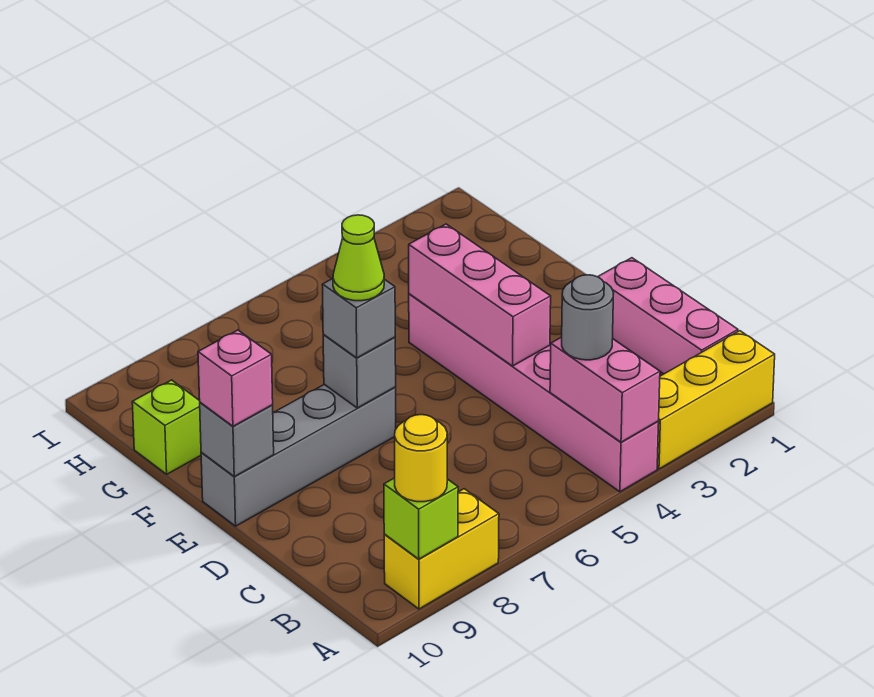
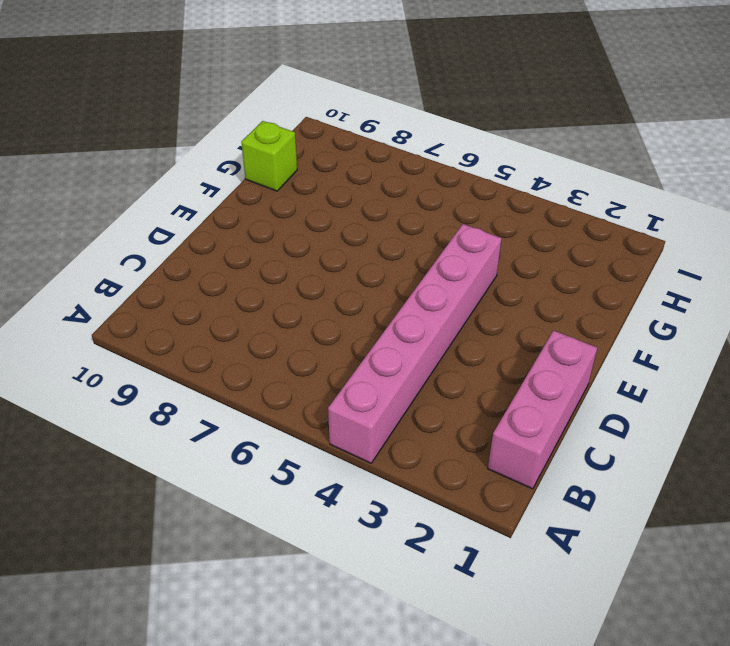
none -> yellow brick A1:A3 level 1
none -> yellow brick A8:A9 level 1
none -> grey brick E7:E10 level 1

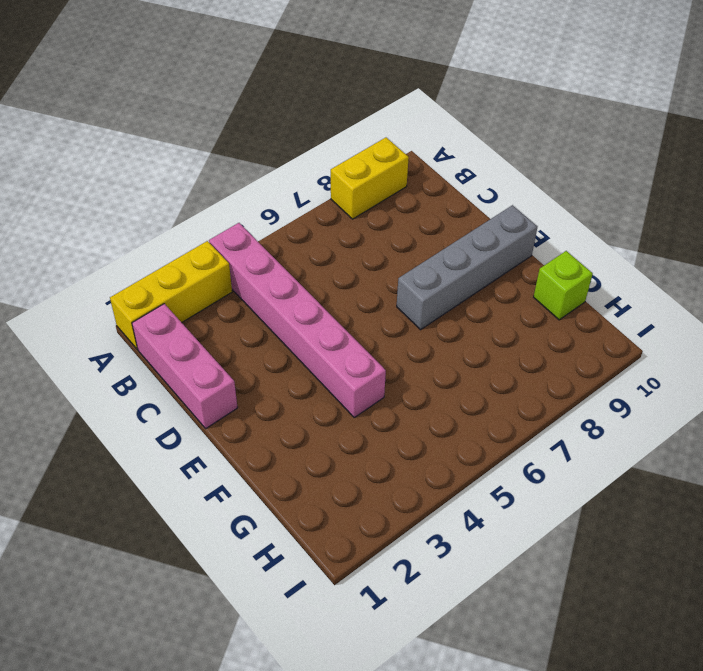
none -> pink brick A4:B4 level 2
none -> lime brick A9 level 2
none -> pink brick D4:F4 level 2

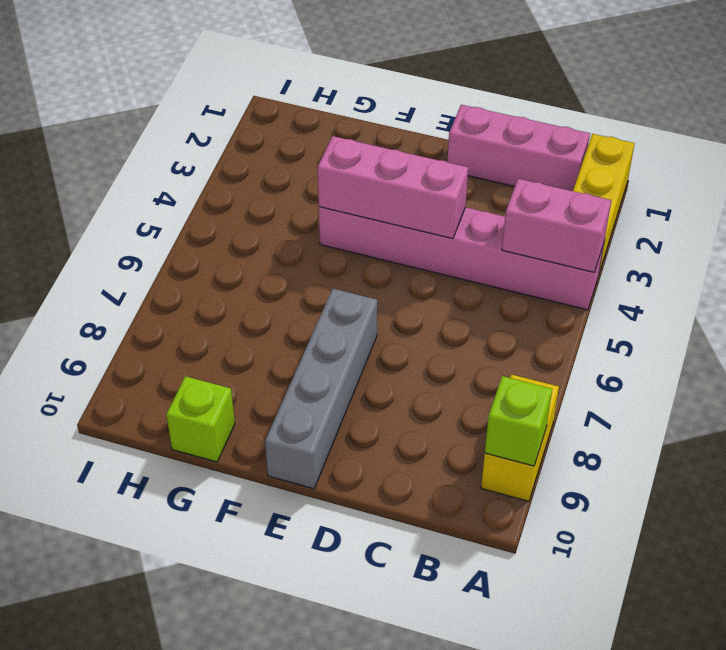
none -> grey brick E7 level 2
none -> grey brick E10 level 2
none -> yellow round brick A9 level 3

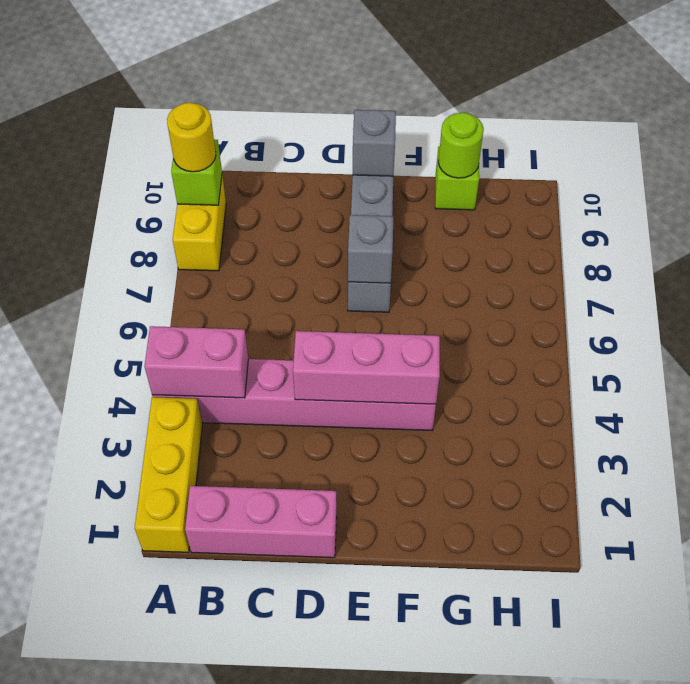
lime round brick G10 level 2 -> none
none -> grey round brick B4 level 3
none -> grey brick E7 level 3
none -> pink brick E10 level 3

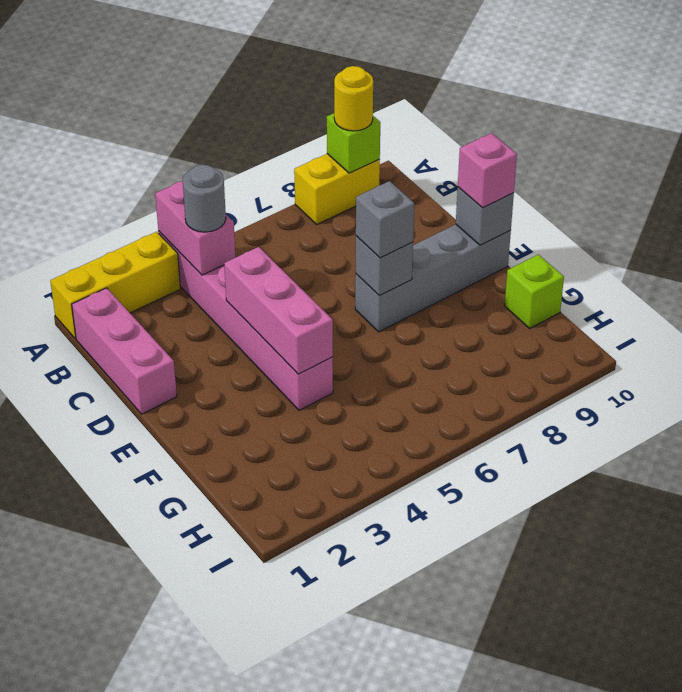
none -> lime cone E7 level 4

